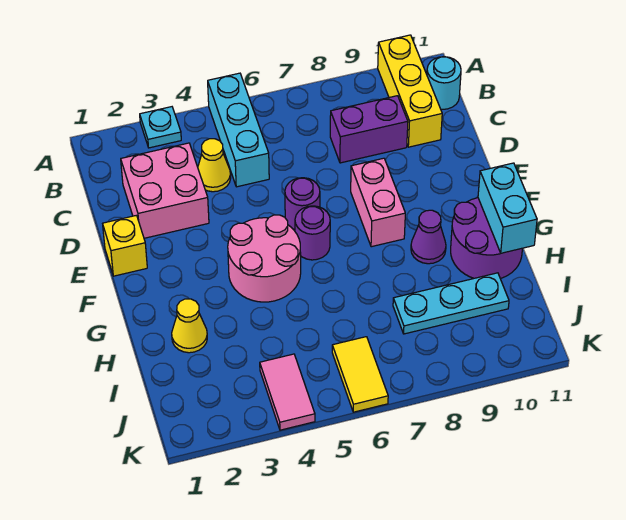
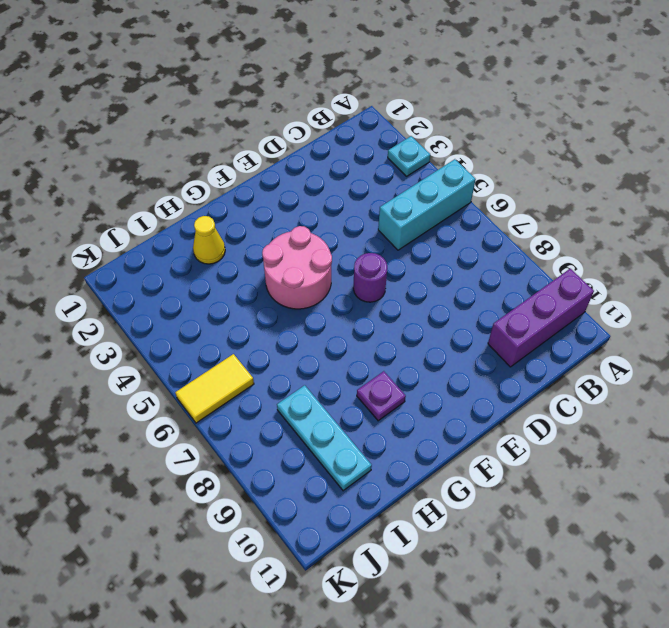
purple brick A10:C10 level 1 -> yellow brick A10:C10 level 1
purple plate G9 level 1 -> purple cone G9 level 1
none -> cyan round brick B11 level 1
none -> pink brick C2:D3 level 1
none -> yellow cone C4 level 1

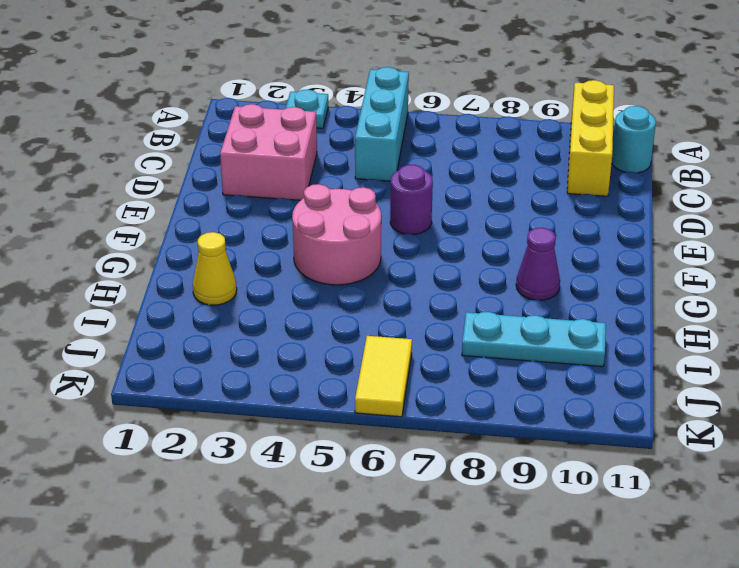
none -> yellow cone C4 level 1
none -> purple brick C8:C9 level 1
none -> yellow brick E1 level 1

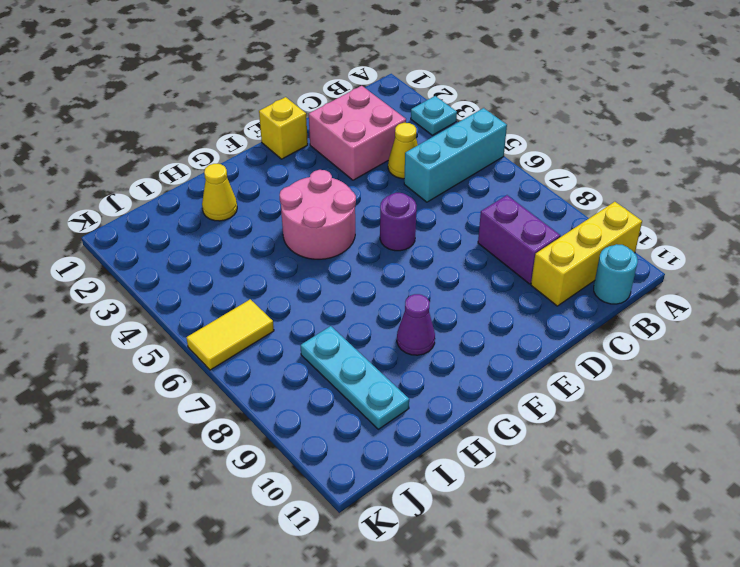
none -> pink brick E8:F8 level 1
none -> purple round brick F6 level 1
none -> purple round brick G10:H11 level 1

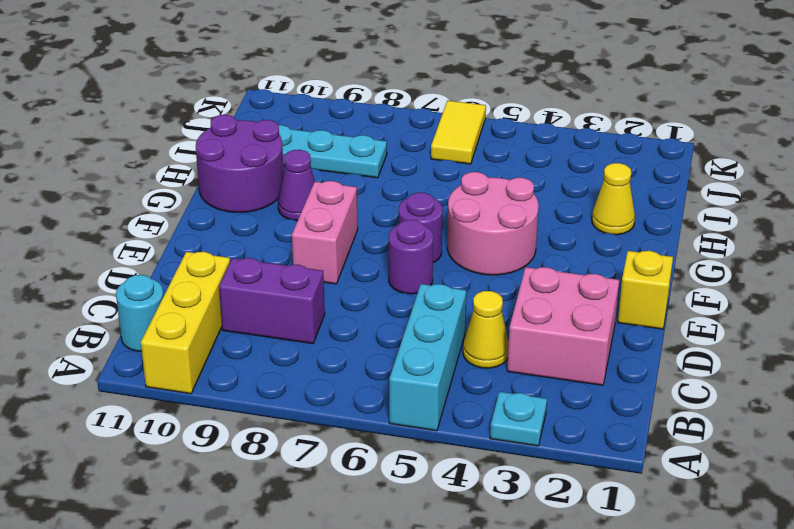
none -> pink tile J4:K4 level 1
none -> cyan brick G11:H11 level 2

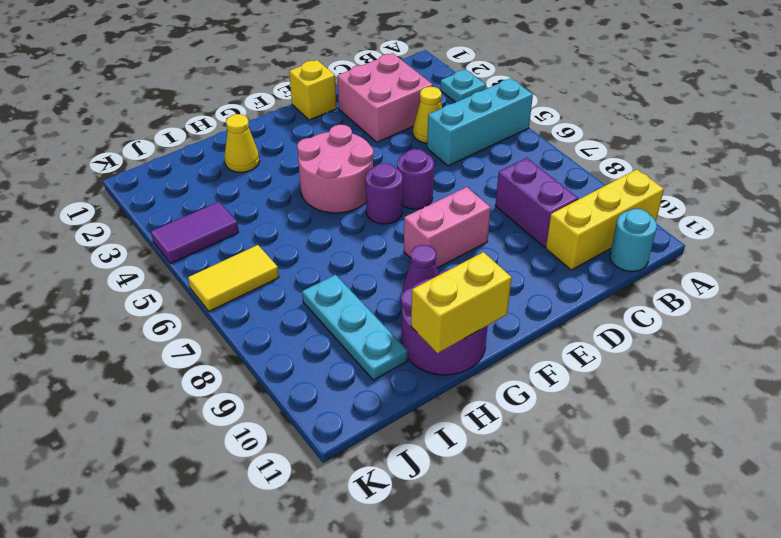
yellow brick G11:H11 level 2 -> cyan brick G11:H11 level 2
purple tile J4:K4 level 1 -> pink tile J4:K4 level 1

